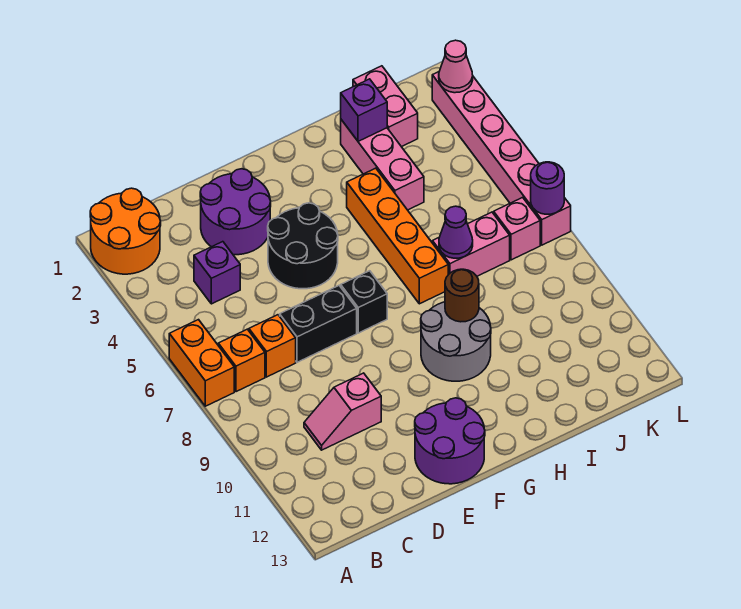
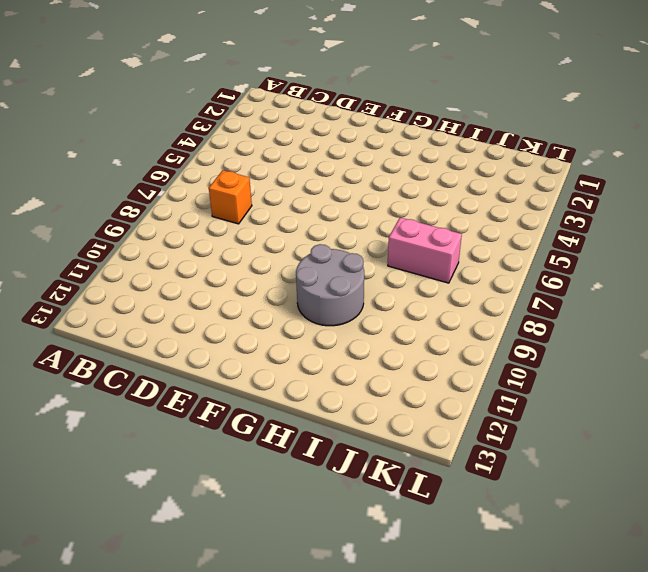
none -> orange round brick A1:B2 level 1
none -> orange brick A6:A7 level 1
none -> orange brick B7 level 1

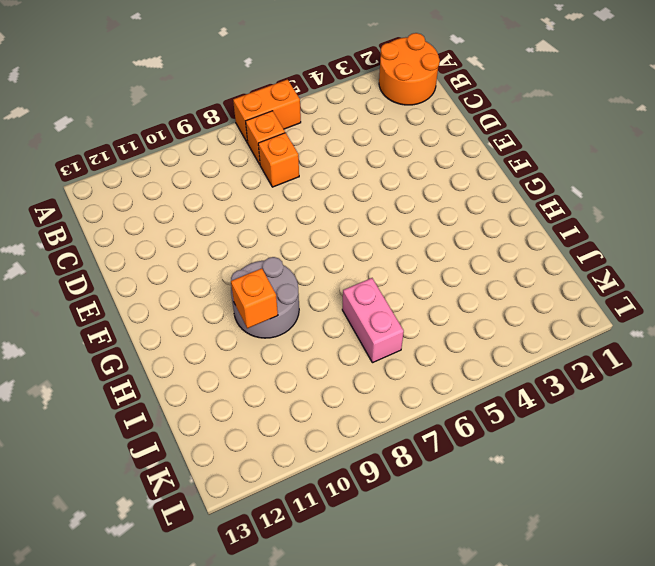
orange brick H10 level 2 -> none
none -> purple brick C4 level 1
none -> pink slope C10:D10 level 1 top D
none -> purple round brick D2:E3 level 1

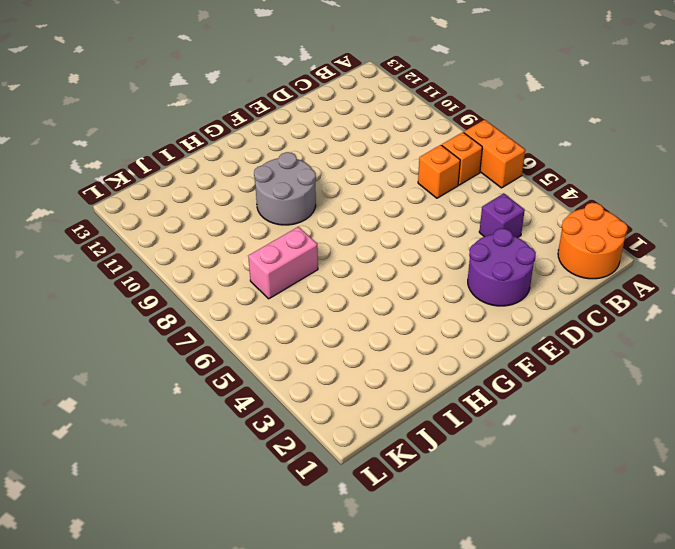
none -> pink slope C10:D10 level 1 top D
none -> black brick D7:E7 level 1
none -> black round brick E4:F5 level 1

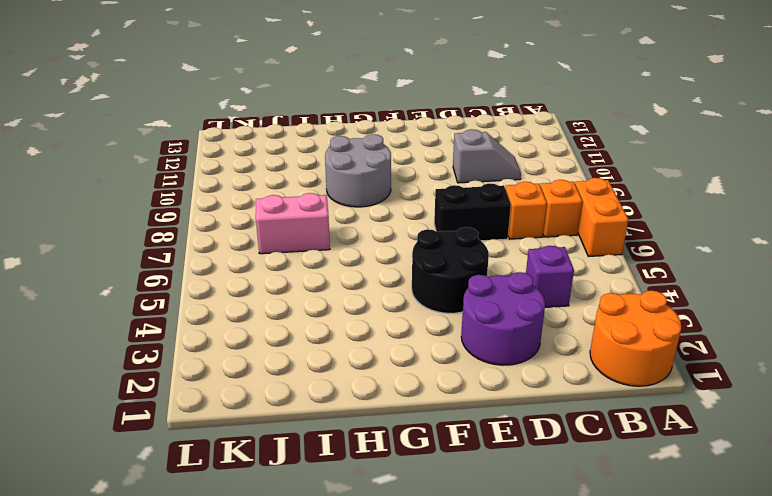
grey slope C10:D10 level 1 top D -> pink slope C10:D10 level 1 top D
none -> purple round brick E12:F13 level 1
none -> black brick F7 level 1
none -> orange brick H4:H7 level 1

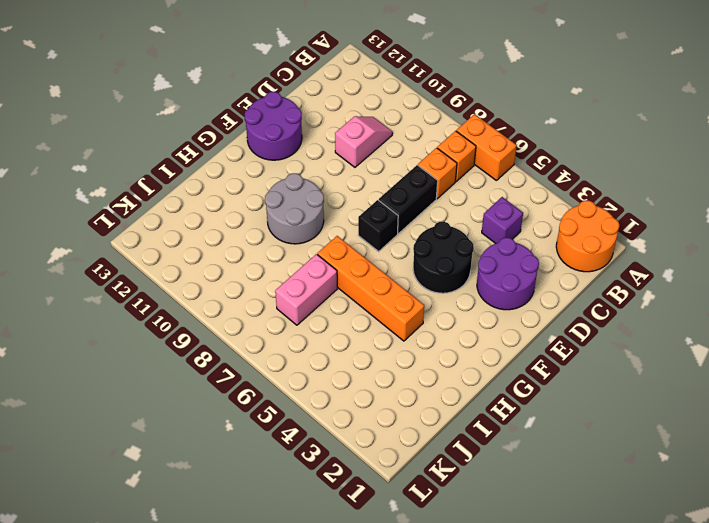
none -> pink brick I2:I4 level 1
none -> pink brick J1:J2 level 1
none -> pink brick K7 level 1

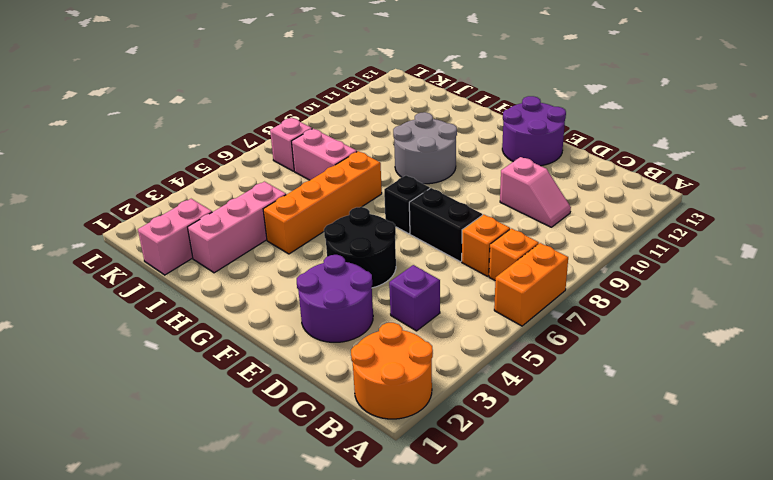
none -> pink brick L2:L7 level 1
none -> brown round brick H9 level 2
none -> purple brick I2 level 2

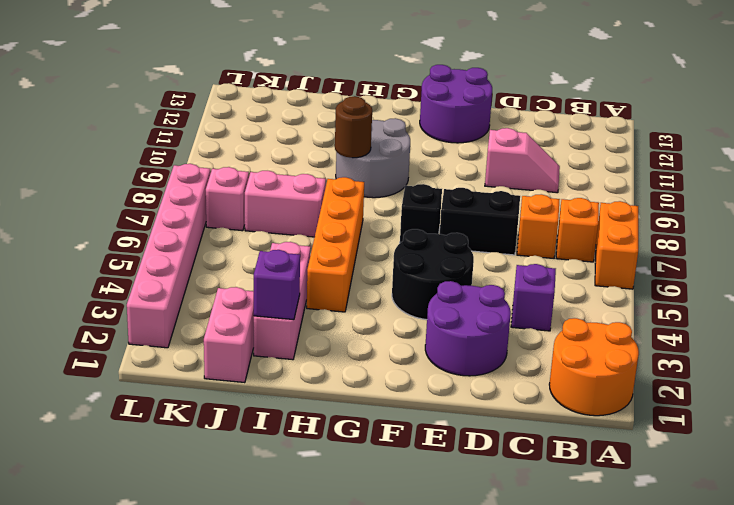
none -> purple cone I7 level 2
none -> pink cone L2 level 2
none -> purple round brick L7 level 2

